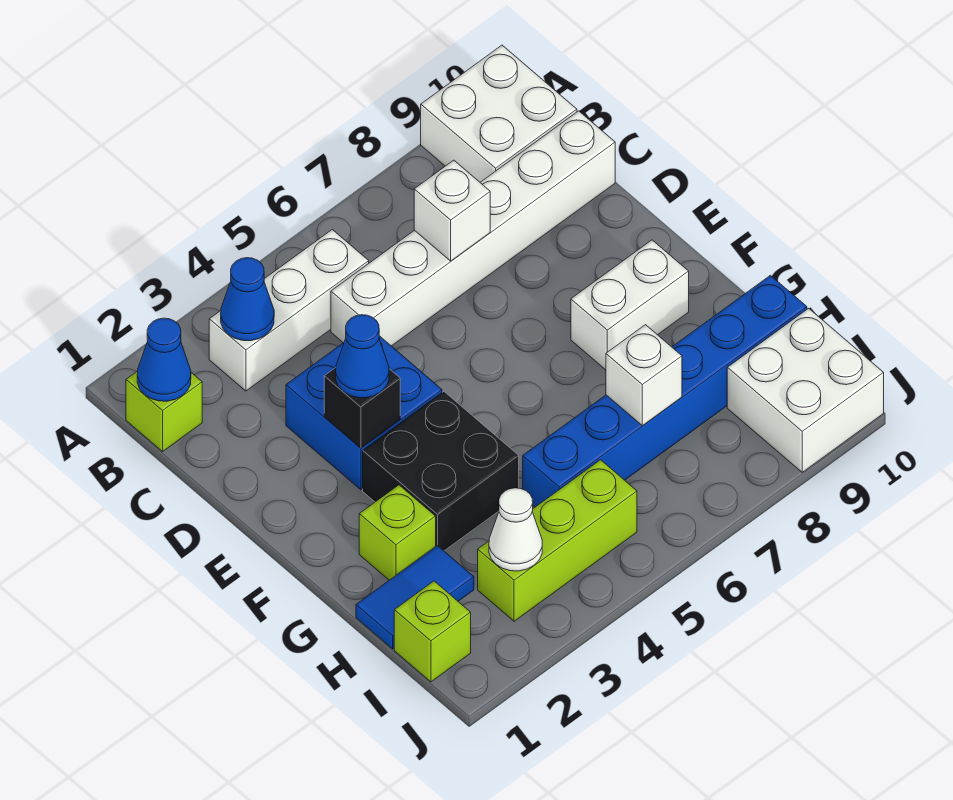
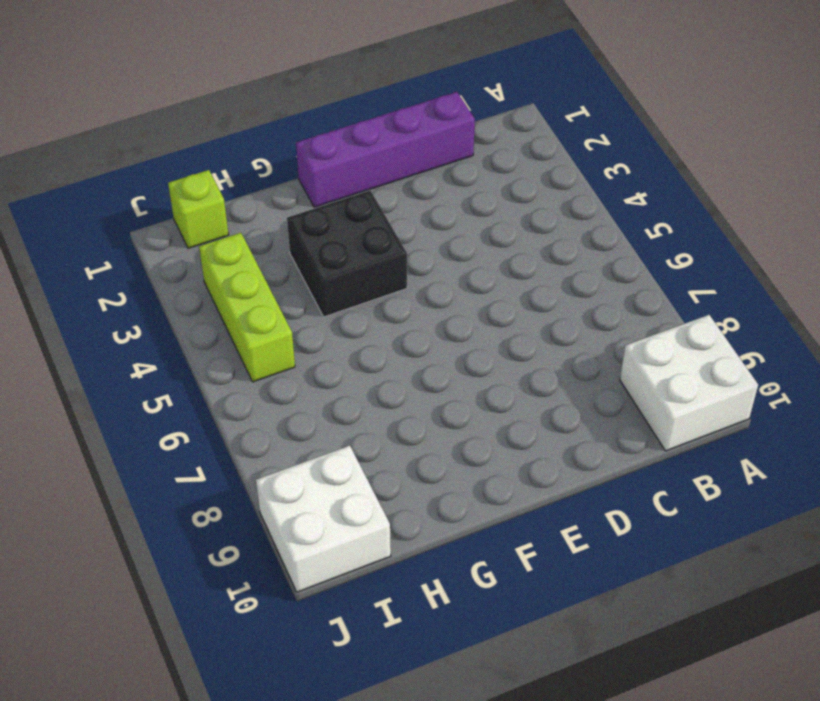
purple brick C1:F1 level 1 -> none
none -> lime brick B1 level 1
none -> white brick B3:B5 level 1
none -> white brick C5:C10 level 1

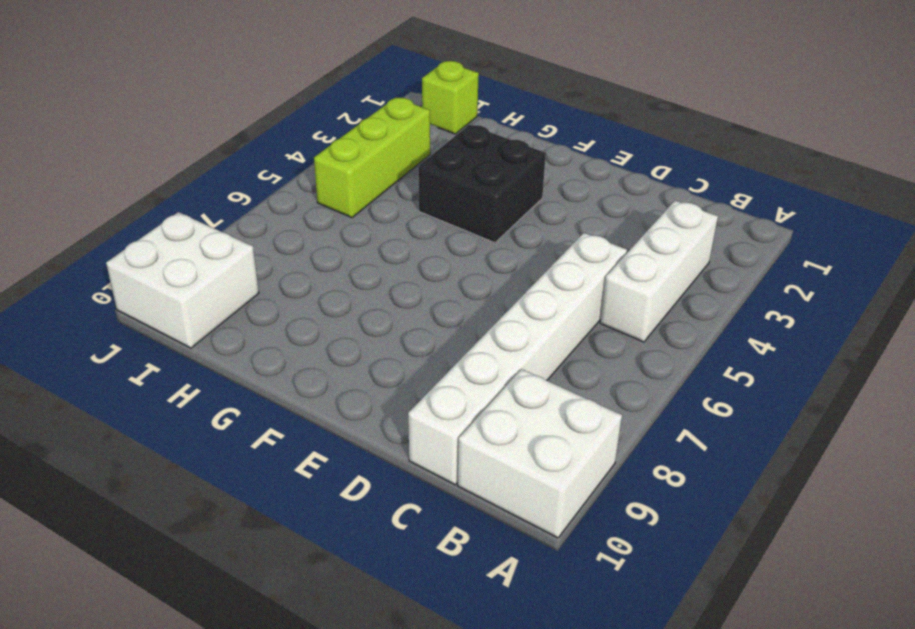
none -> lime brick B1 level 1
none -> blue brick D3:E4 level 1
none -> white brick F8:F9 level 1

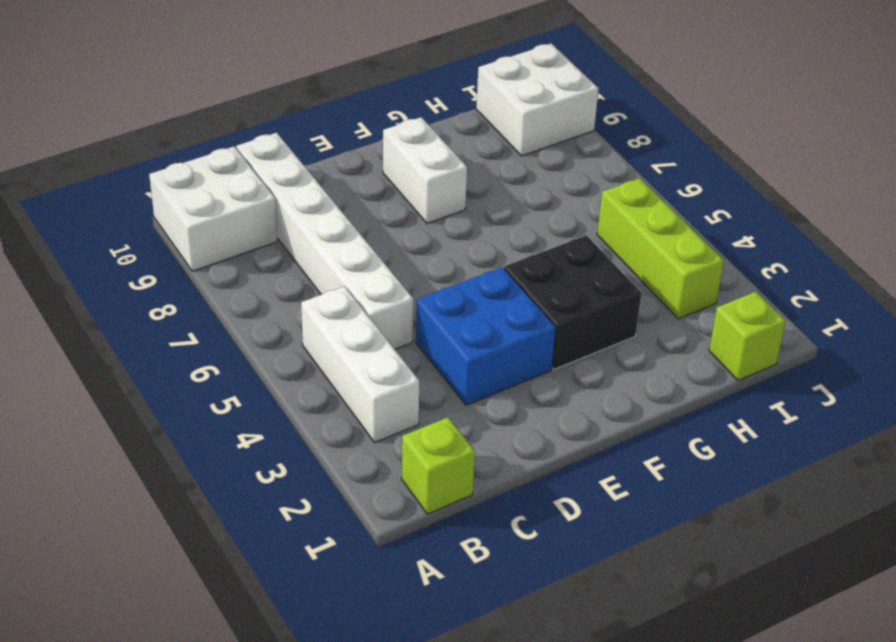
none -> lime brick G2 level 1
none -> blue tile H1:H2 level 1
none -> blue brick H5:H10 level 1

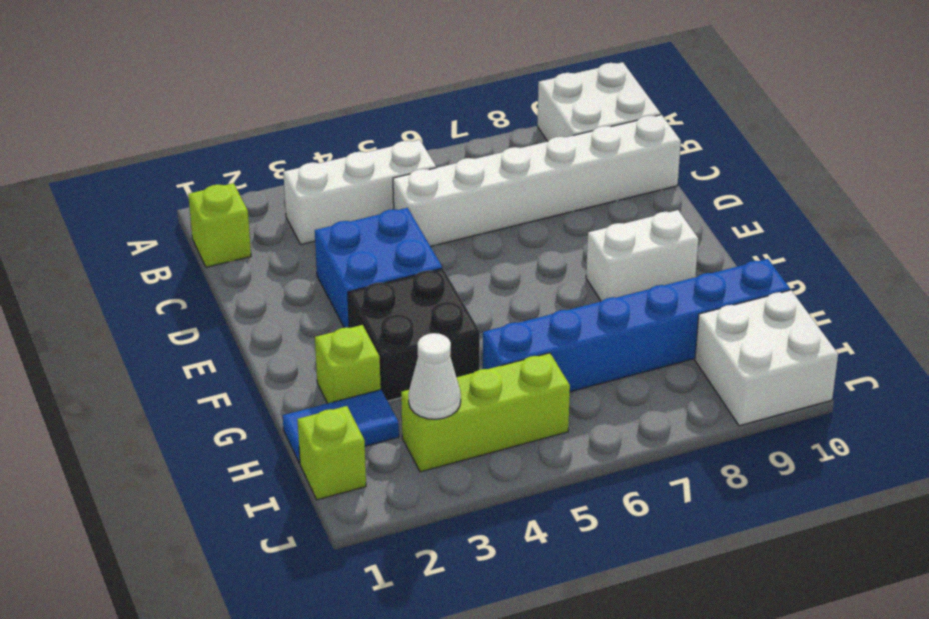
none -> blue cone B1 level 2
none -> blue cone B3 level 2
none -> white brick C7 level 2

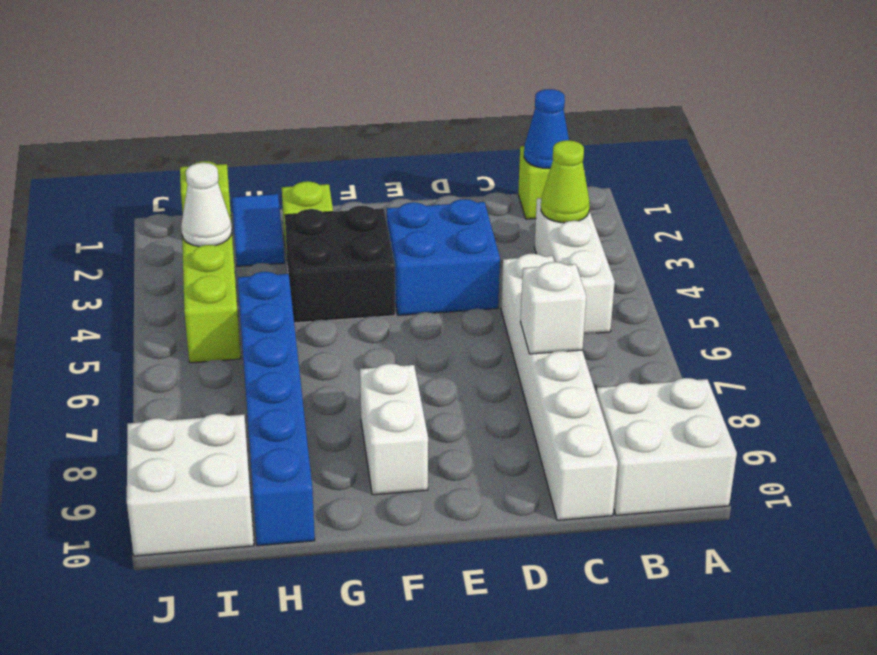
lime cone B3 level 2 -> blue cone B3 level 2
none -> black brick E3 level 2
none -> white brick H7 level 2
none -> blue cone E3 level 3

